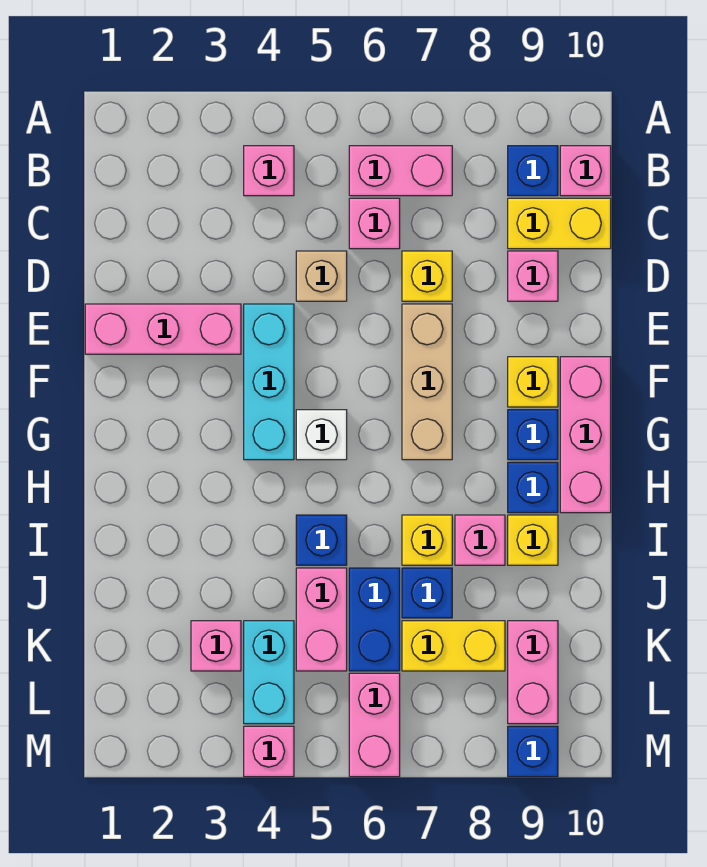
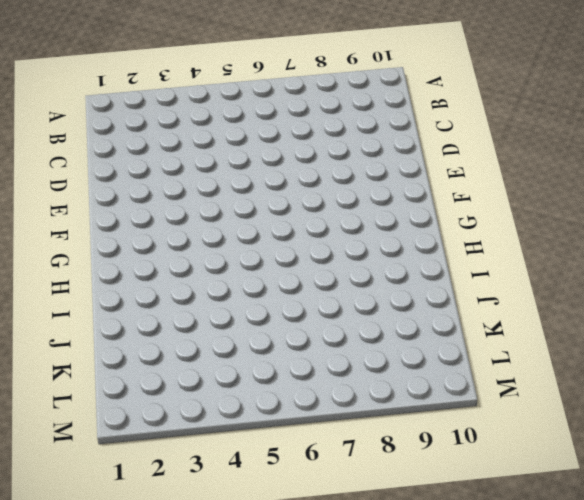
none -> pink brick B4 level 1
none -> pink brick B6:B7 level 1
none -> blue brick B9 level 1
none -> pink brick B10 level 1

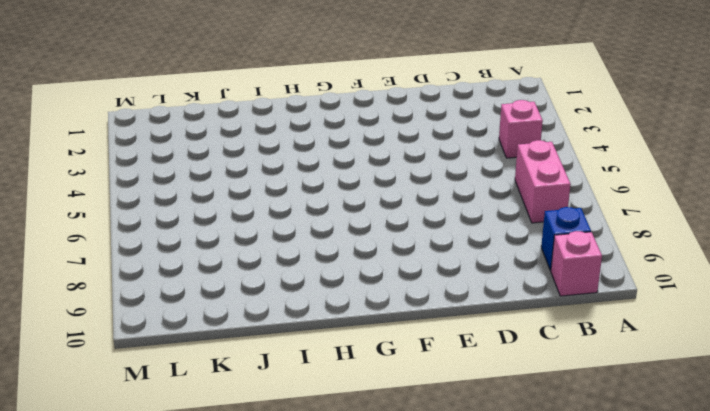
none -> pink brick C6 level 1
none -> yellow brick C9:C10 level 1
none -> tan brick D5 level 1
none -> yellow brick D7 level 1

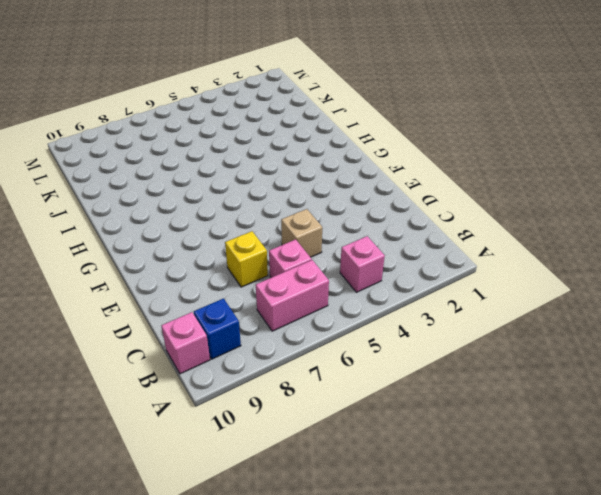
none -> yellow brick C9:C10 level 1
none -> pink brick D9 level 1
none -> pink brick E1:E3 level 1
none -> cyan brick E4:G4 level 1

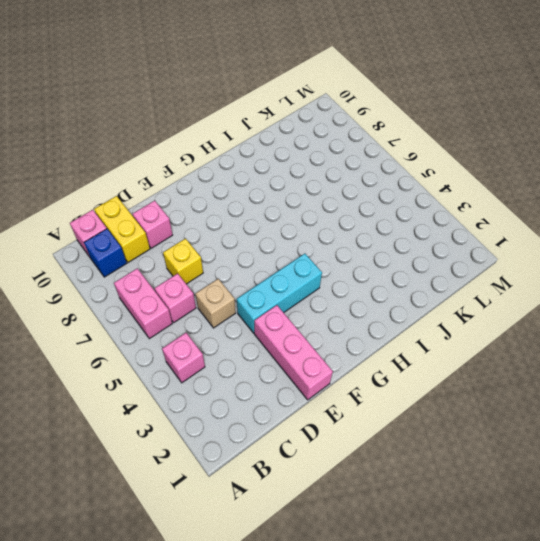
none -> tan brick E7:G7 level 1
none -> yellow brick F9 level 1
none -> pink brick F10:H10 level 1
none -> white brick G5 level 1

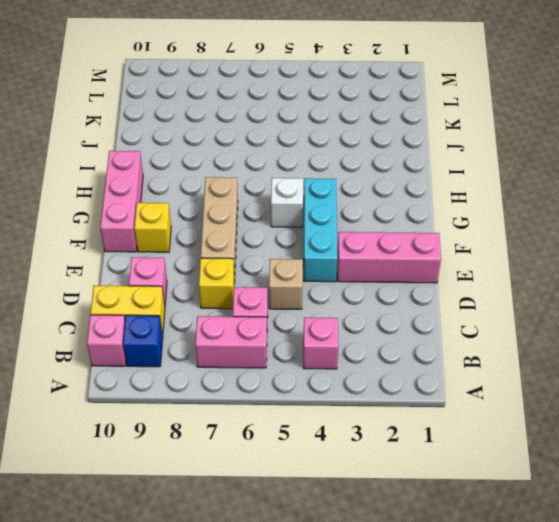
none -> blue brick G9 level 1
none -> blue brick H9 level 1
none -> blue brick I5 level 1
none -> yellow brick I7 level 1

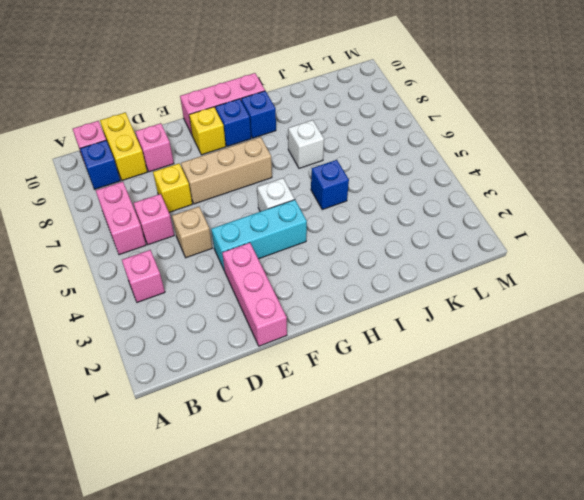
white brick I7 level 1 -> yellow brick I7 level 1
none -> pink brick I8 level 1
none -> yellow brick I9 level 1
none -> pink brick J5:K5 level 1
none -> blue brick J6:K6 level 1

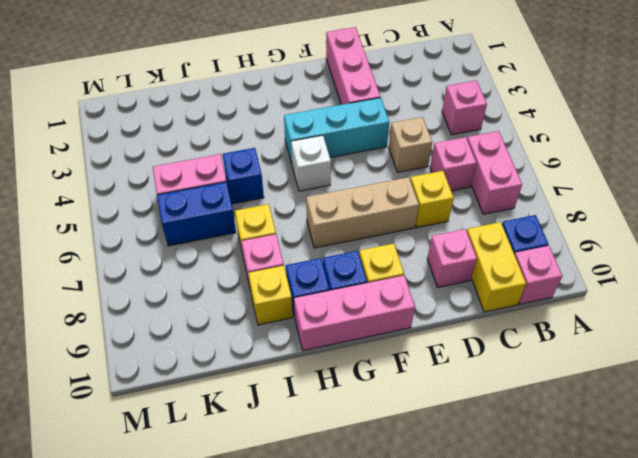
none -> blue brick J7 level 1
none -> pink brick K3 level 1
none -> cyan brick K4:L4 level 1
none -> yellow brick K7:K8 level 1

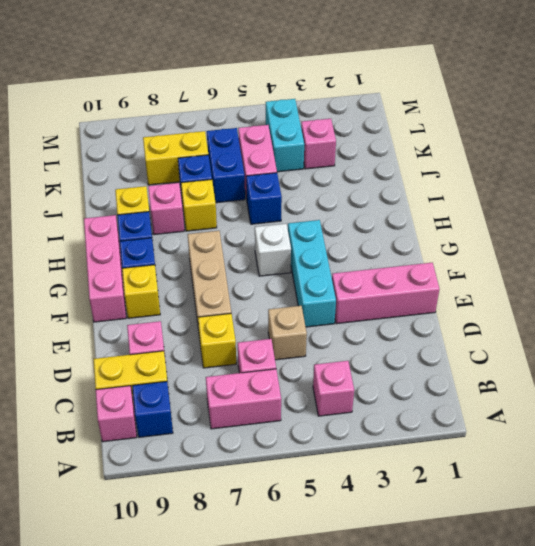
none -> pink brick K9:L9 level 1
none -> pink brick L6:M6 level 1
none -> pink brick M4 level 1
none -> blue brick M9 level 1

